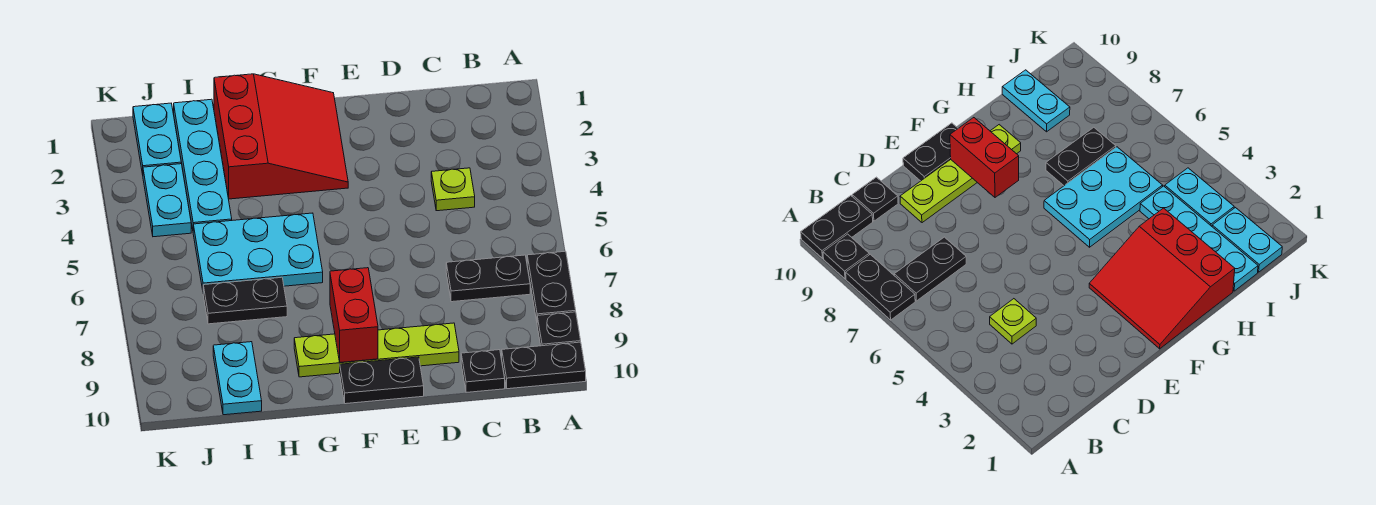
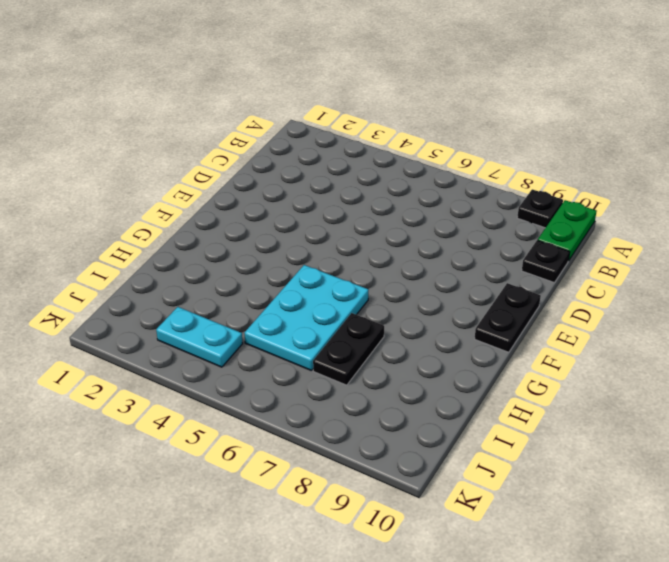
green plate A10:B10 level 1 -> black plate A10:B10 level 1
none -> black plate A7:A8 level 1
none -> black plate B7:C7 level 1
none -> lime plate C4 level 1

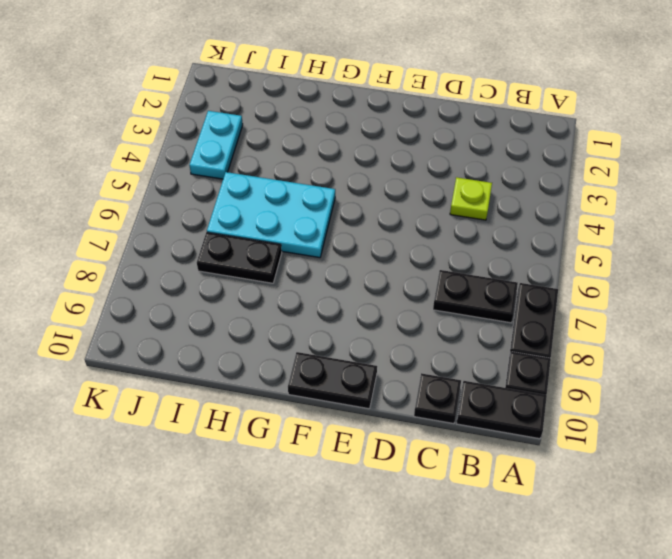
none -> lime plate D9:G9 level 1
none -> red slope F1:H3 level 1 top H
none -> cyan plate I1:I4 level 1

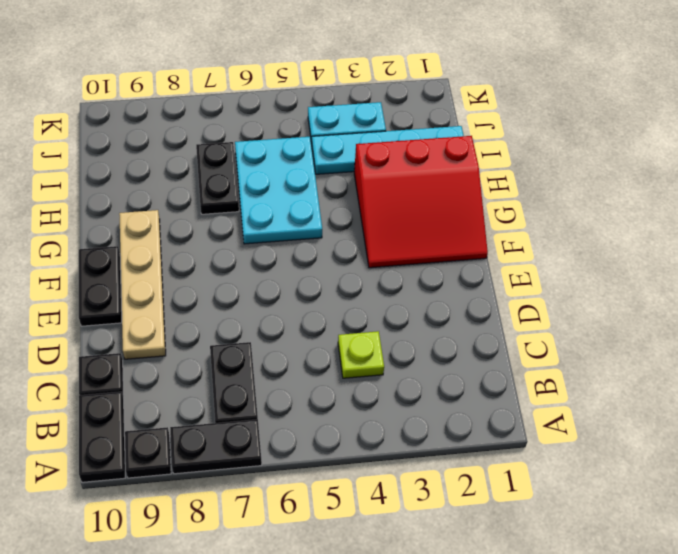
tan plate D9:G9 level 1 -> lime plate D9:G9 level 1
none -> cyan plate I9:I10 level 1
none -> cyan plate J1:J2 level 1
none -> red brick F8:F9 level 2

